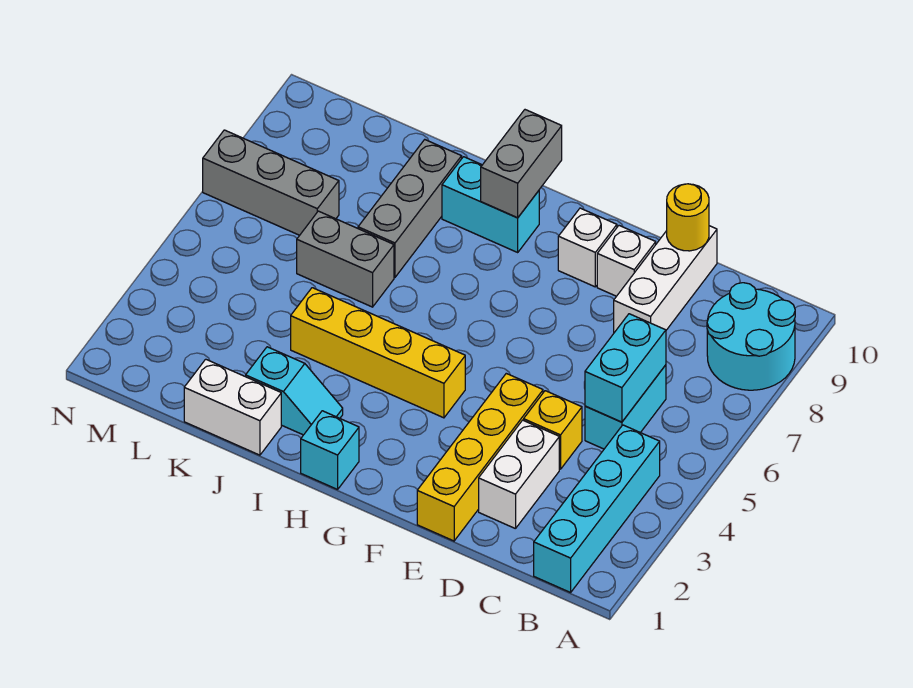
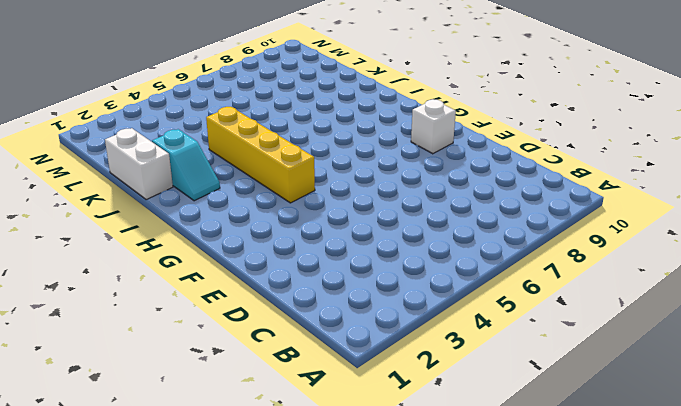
none -> cyan round brick A8:B9 level 1
none -> cyan brick B1:B4 level 1
none -> cyan brick C5:C6 level 1

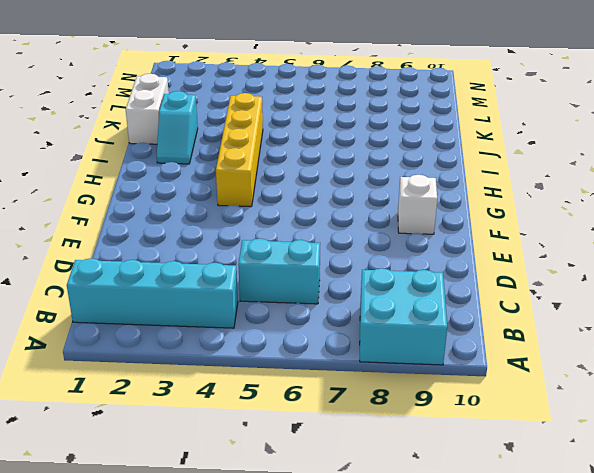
cyan brick A8:B9 level 1 -> cyan round brick A8:B9 level 1
none -> white brick D2:D3 level 1
none -> yellow brick D4 level 1
none -> white brick D8:D10 level 1

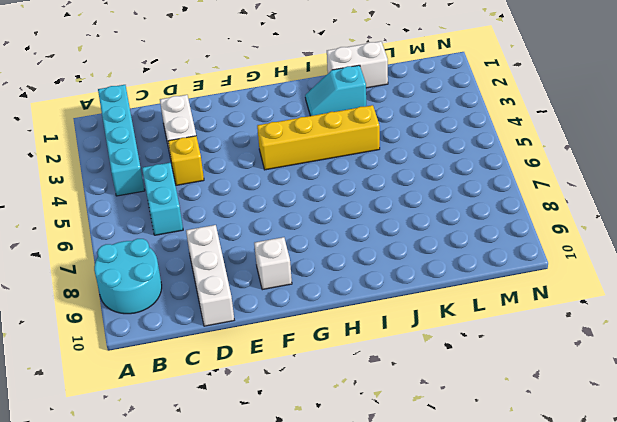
none -> yellow brick E1:E4 level 1
none -> white brick E9 level 1
none -> cyan brick H1 level 1

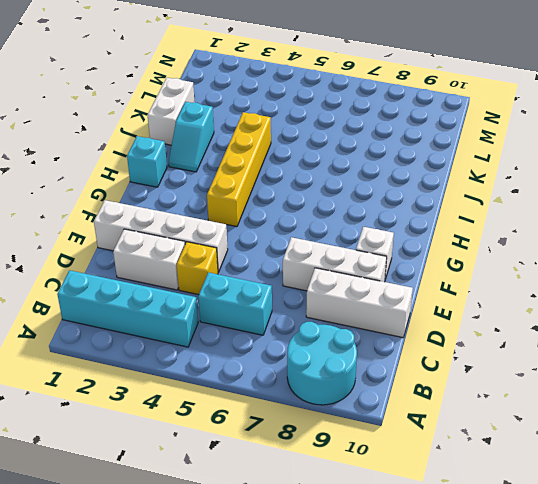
white brick E1:E4 level 1 -> yellow brick E1:E4 level 1
white brick E7:E9 level 1 -> white brick E9 level 1
none -> cyan brick H9:I9 level 1
none -> grey brick J6:K6 level 1
none -> grey brick J7:J9 level 1

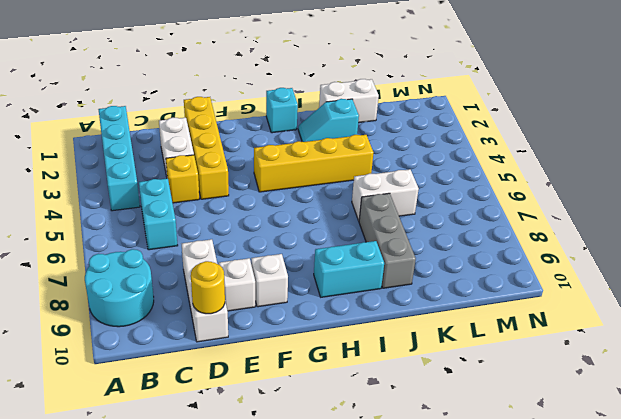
white brick J6:K6 level 1 -> grey brick J6:K6 level 1
none -> grey brick L7:N7 level 1
none -> cyan brick C5:C6 level 2
none -> grey brick H9:H10 level 2

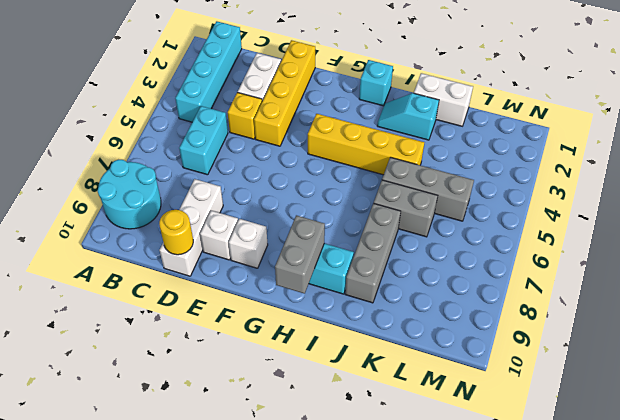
grey brick J5:L5 level 1 -> grey brick L7:N7 level 1
none -> cyan brick C5:C6 level 2

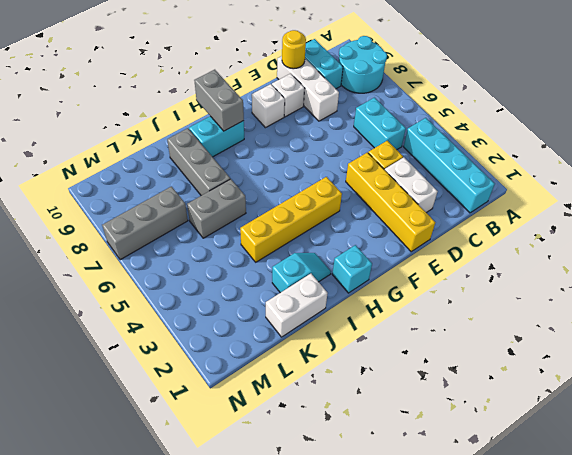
cyan brick C9:C10 level 1 -> cyan brick C5:C6 level 2

